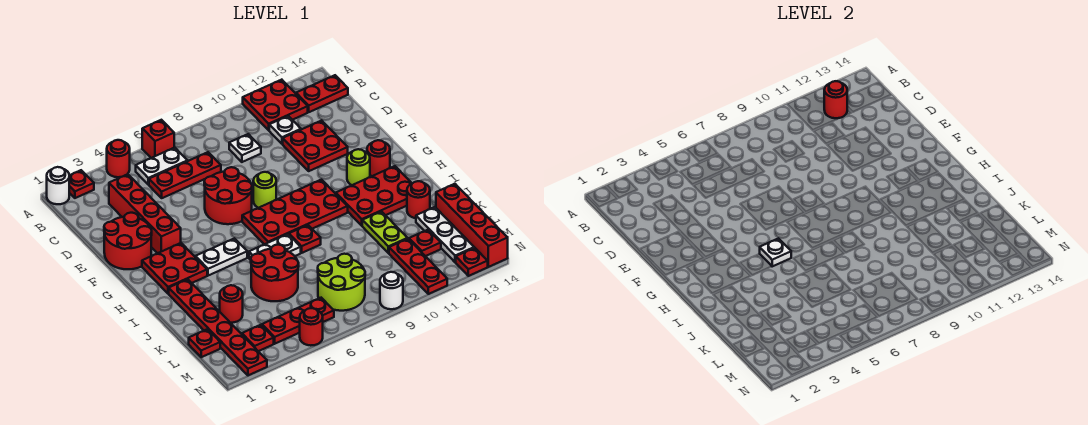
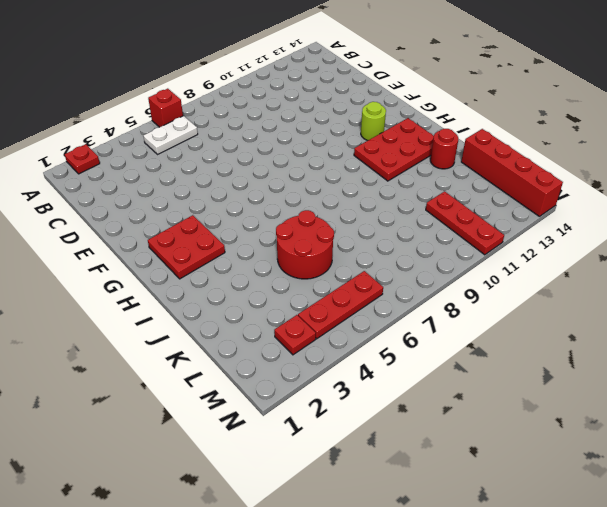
none -> white round brick A1 level 1
none -> red round brick A4 level 1
none -> red plate A11:B12 level 1
none -> red plate B13:B14 level 1

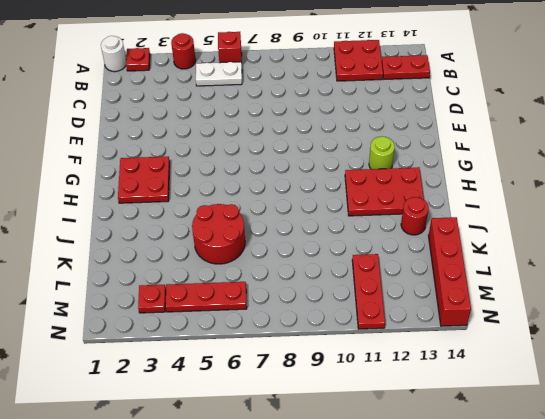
none -> red brick C3:F3 level 1
none -> red plate C5:C7 level 1
none -> white plate C9 level 1
none -> white plate C11 level 1

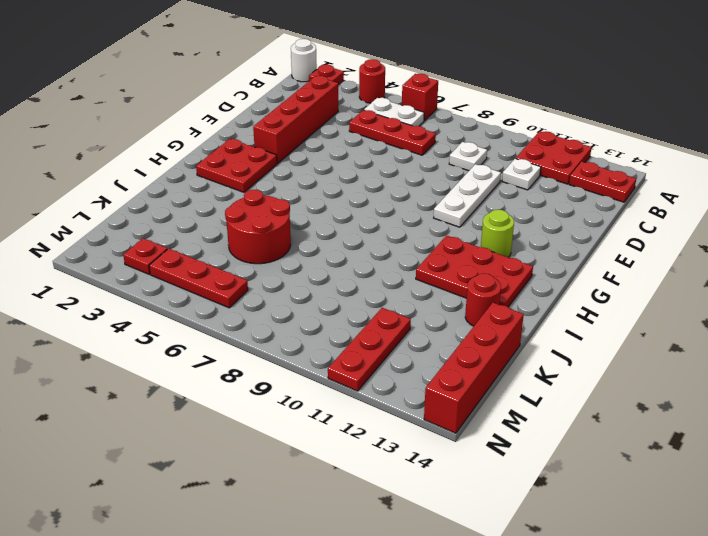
white plate D10:F10 level 1 -> white plate K13:M13 level 1
none -> red plate D11:E12 level 1
none -> red round brick E1:F2 level 1
none -> red round brick E6:F7 level 1
none -> lime round brick F8 level 1

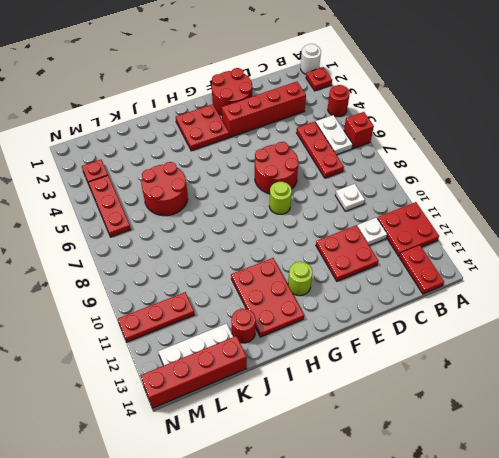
none -> red plate G7:H10 level 1
none -> red round brick G13 level 1
none -> white plate H4:H5 level 1
none -> red plate I2:N2 level 1

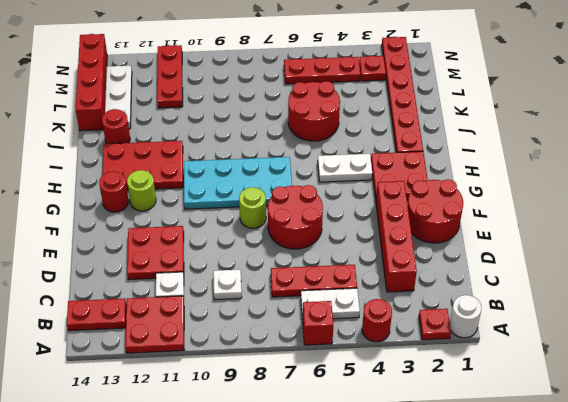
cyan plate G7:H10 level 1 -> red plate G7:H10 level 1
none -> white plate I6:I7 level 1
none -> red plate I8 level 1
none -> lime plate J11:K11 level 1
none -> red round brick K3 level 1

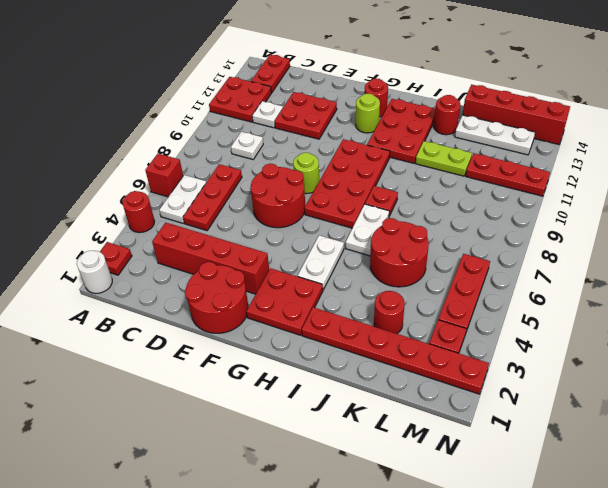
none -> red plate L1 level 1
none -> lime round brick L7:M8 level 1
none -> red plate L12 level 1
none -> red round brick N5 level 1

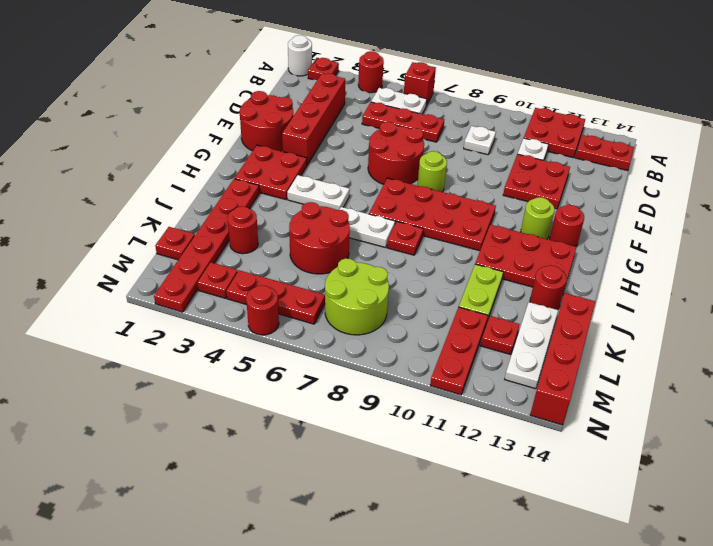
none -> white round brick N9 level 1
none -> red plate N13 level 1
none -> red round brick B12 level 2
none -> white plate H5 level 2

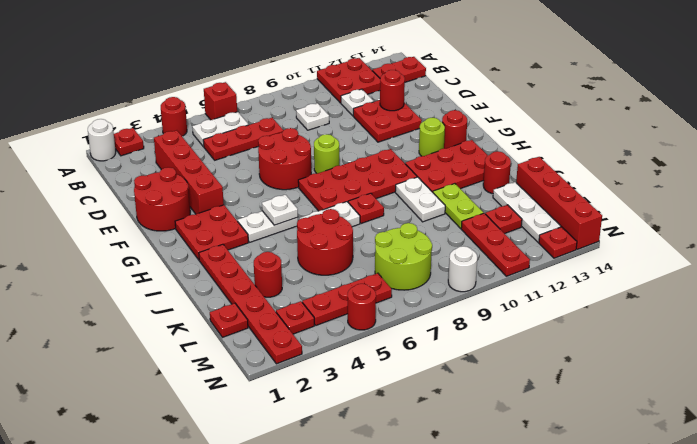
red round brick D12 level 2 -> red round brick B12 level 2
white plate I10:J10 level 1 -> none

